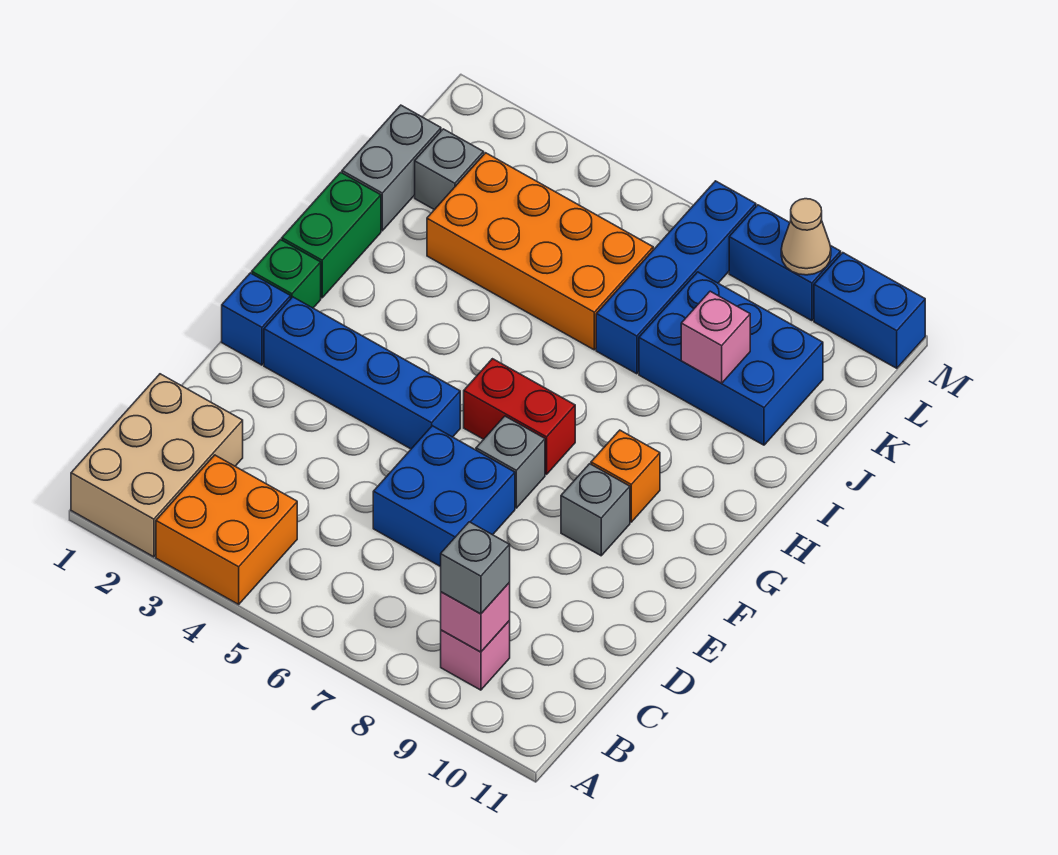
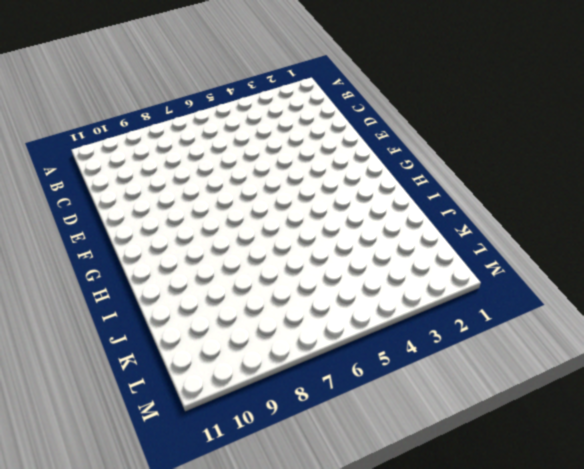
none -> tan brick A1:C2 level 1
none -> orange brick A3:B4 level 1
none -> pink brick B9 level 1

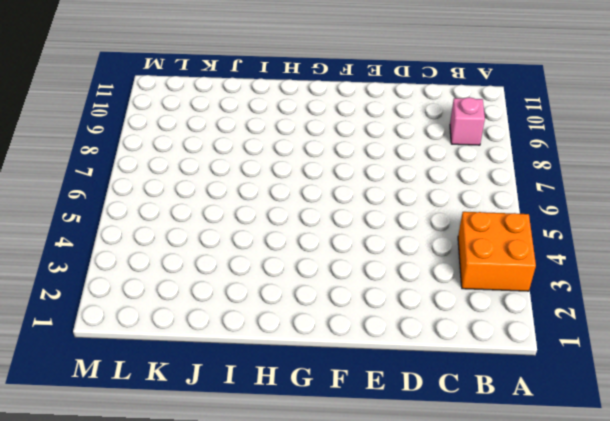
none -> tan brick A1:C2 level 1
none -> blue brick D6:E7 level 1
none -> blue brick F1 level 1

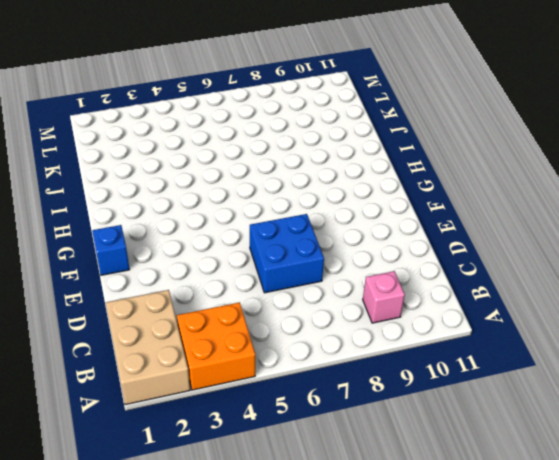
none -> blue brick F2:F5 level 1
none -> grey brick F7 level 1
none -> grey brick F9 level 1

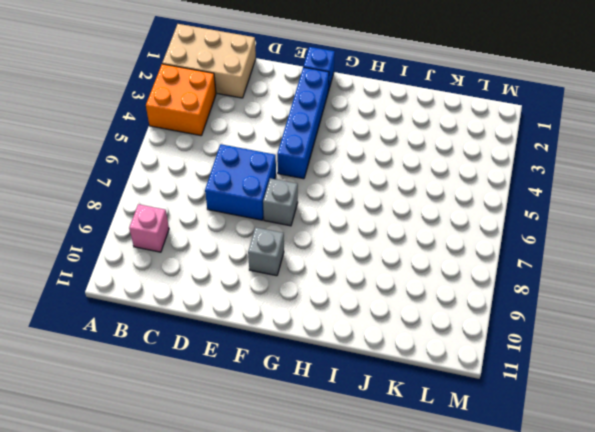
none -> green brick G1 level 1
none -> red brick G6:G7 level 1
none -> orange brick G9 level 1

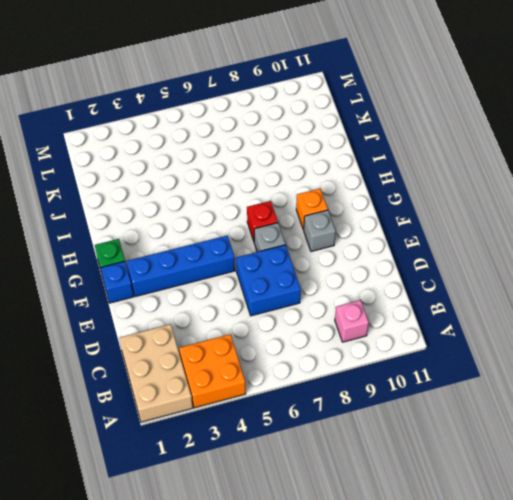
red brick G7 level 1 -> red brick G6:G7 level 1
none -> green brick H1:I1 level 1
none -> grey brick J1:K1 level 1
none -> orange brick J3:K6 level 1

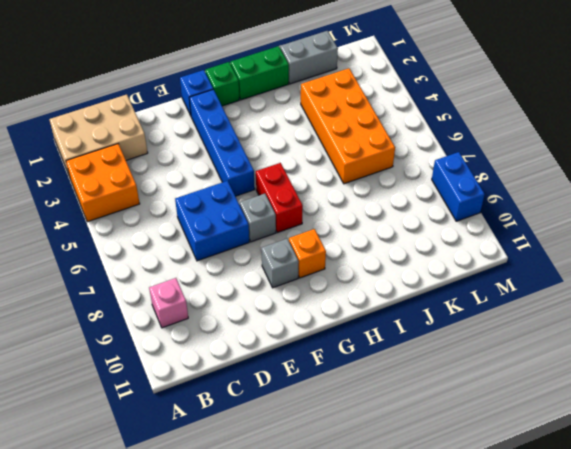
none -> blue brick J7:M7 level 1
none -> blue brick J8:K10 level 1
none -> grey brick K2 level 1

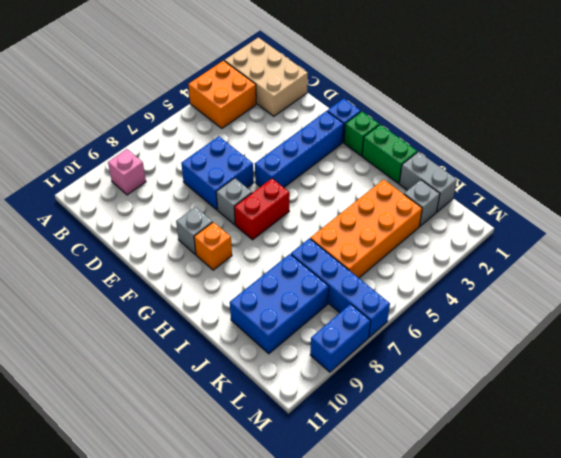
none -> blue brick M10:M11 level 1
none -> pink brick B9 level 2
none -> pink brick J9 level 2

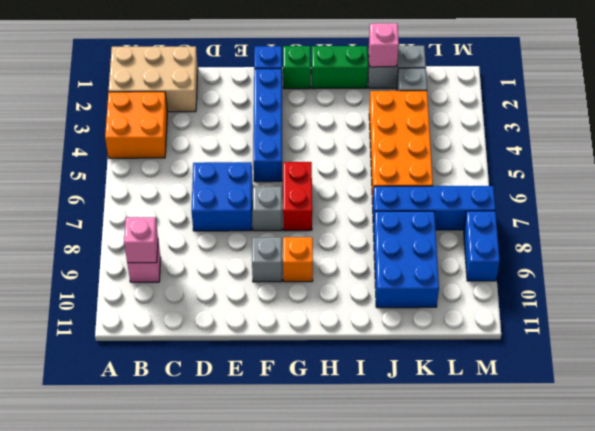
pink brick J1 level 2 -> pink brick J9 level 2
none -> blue brick M10:M11 level 1
none -> tan cone M9 level 2
none -> grey brick B9 level 3

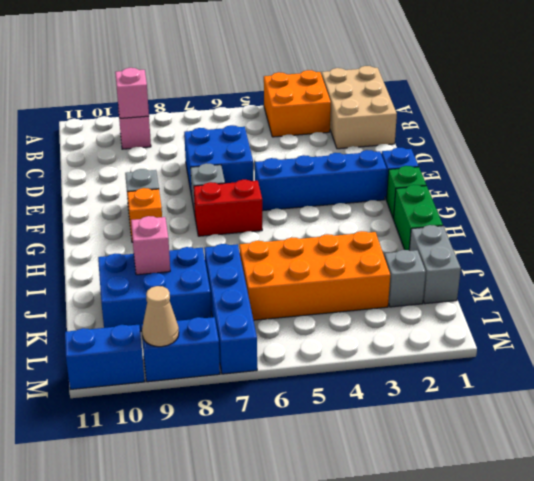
none -> grey brick B9 level 3

